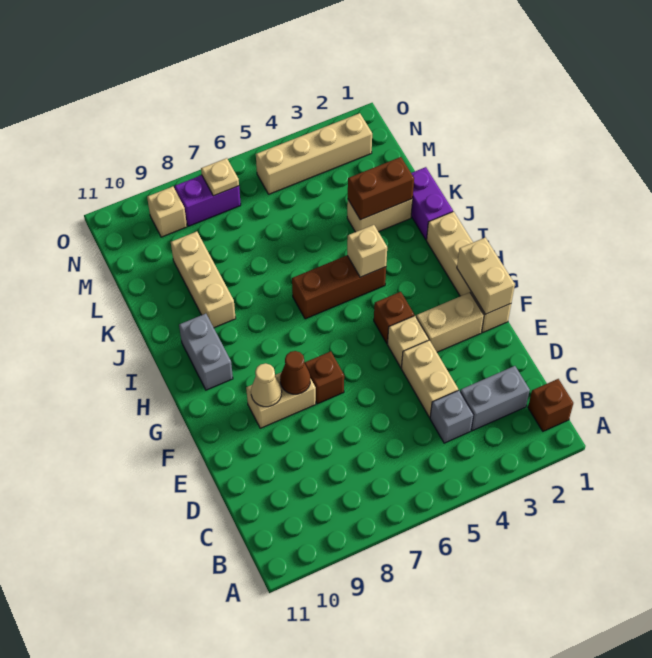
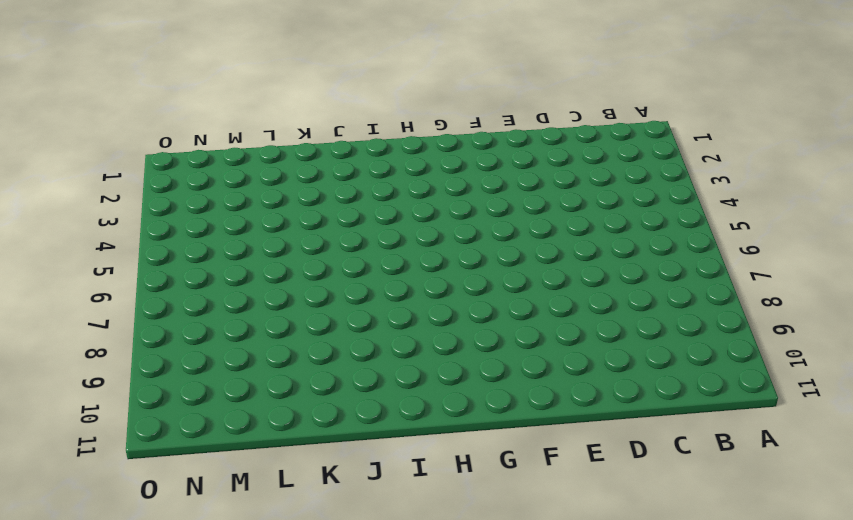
none -> brown brick B1 level 1
none -> grey brick C2:C3 level 1
none -> grey brick C4 level 1

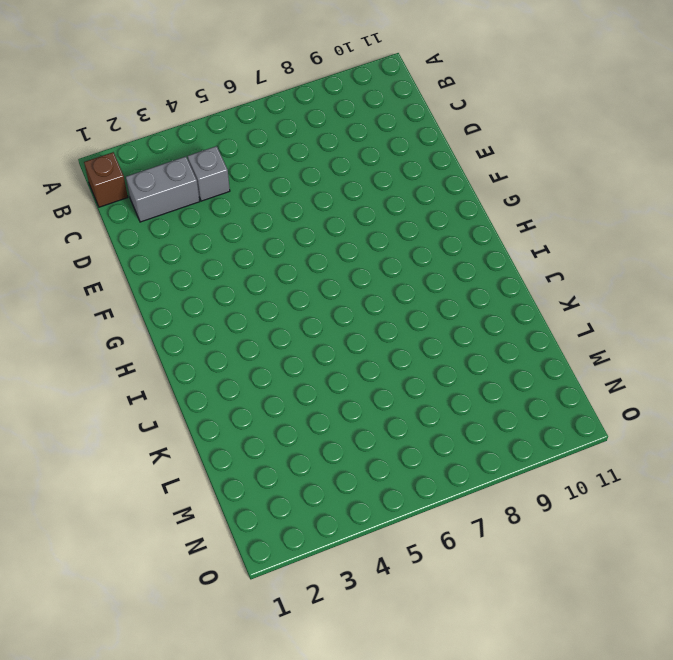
none -> tan brick D4:E4 level 1
none -> tan brick F1:I1 level 1
none -> tan brick F2:F3 level 1

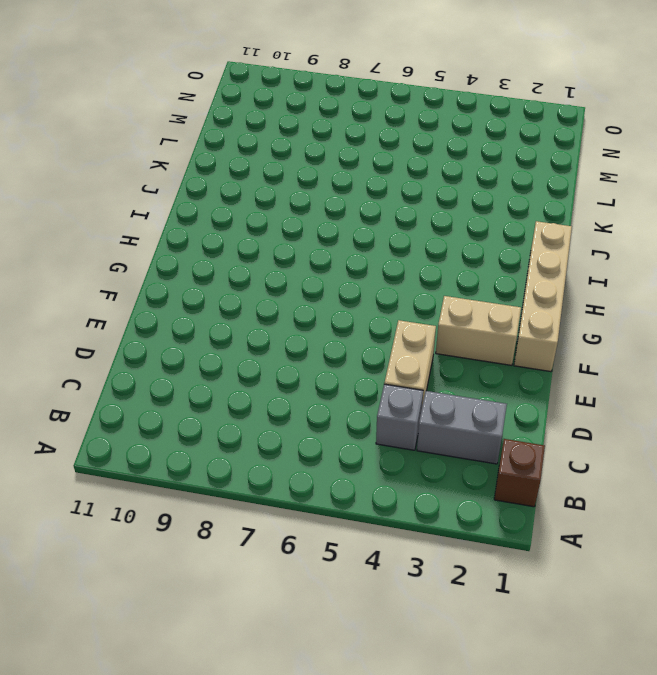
none -> tan brick F4 level 1
none -> brown brick F7 level 1
none -> tan brick F8:F9 level 1

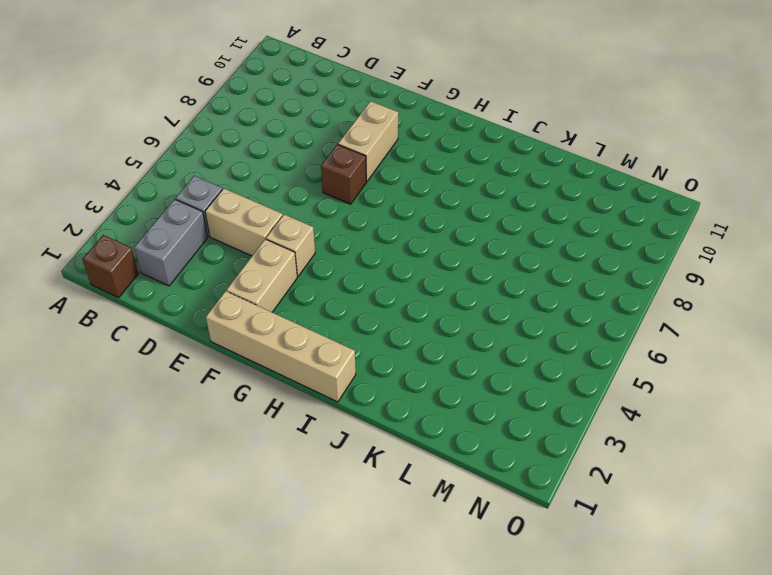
none -> brown brick G4 level 1
none -> grey brick H10:I10 level 1
none -> brown brick I4:I6 level 1

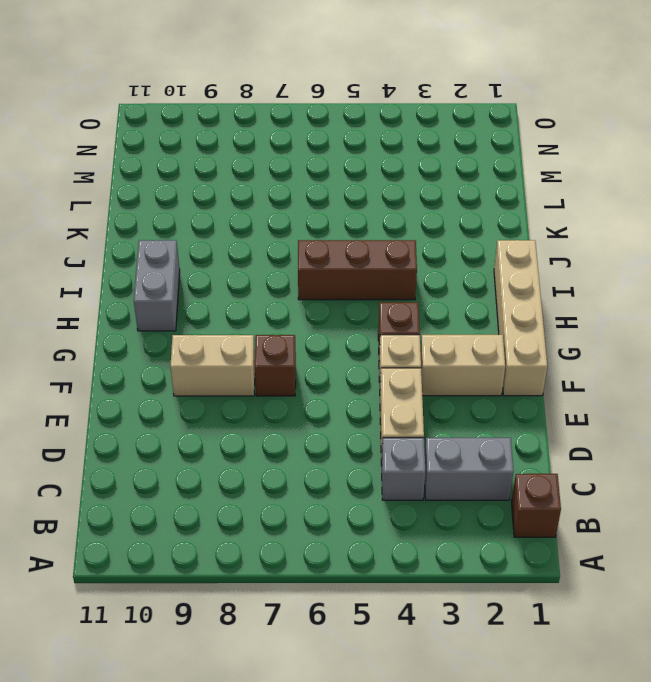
none -> purple brick J1:K1 level 1
none -> tan brick J9:L9 level 1
none -> tan brick K2:K3 level 1

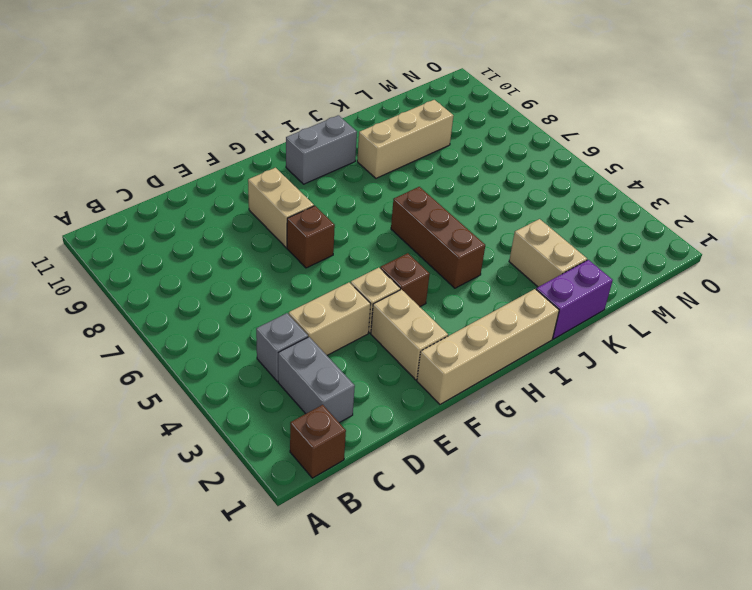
none -> tan brick N2:N5 level 1
none -> purple brick N7:N8 level 1
none -> tan brick N9 level 1

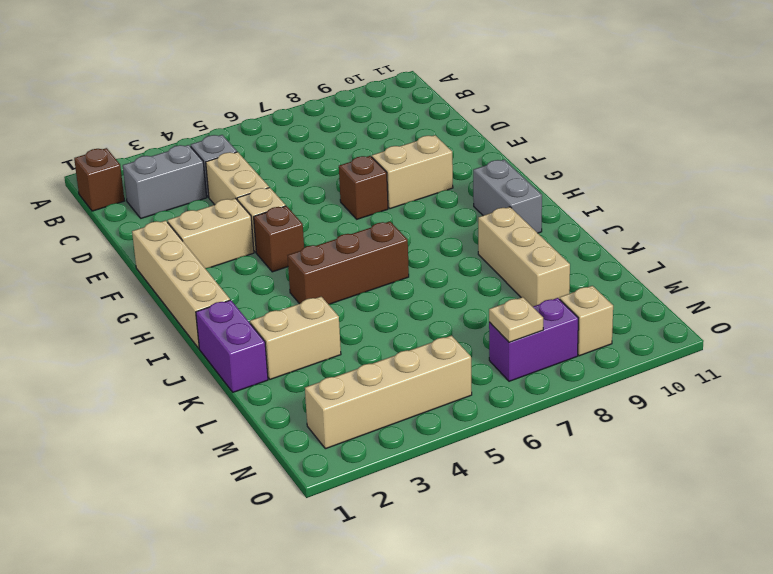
none -> tan brick F1:G1 level 2
none -> brown cone F8 level 2
none -> tan cone F9 level 2

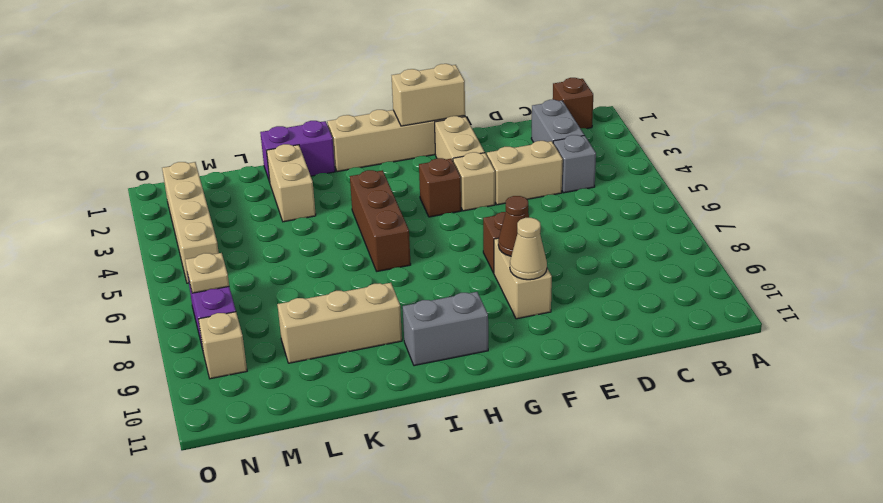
none -> tan brick I4 level 2
none -> brown brick K2:K3 level 2

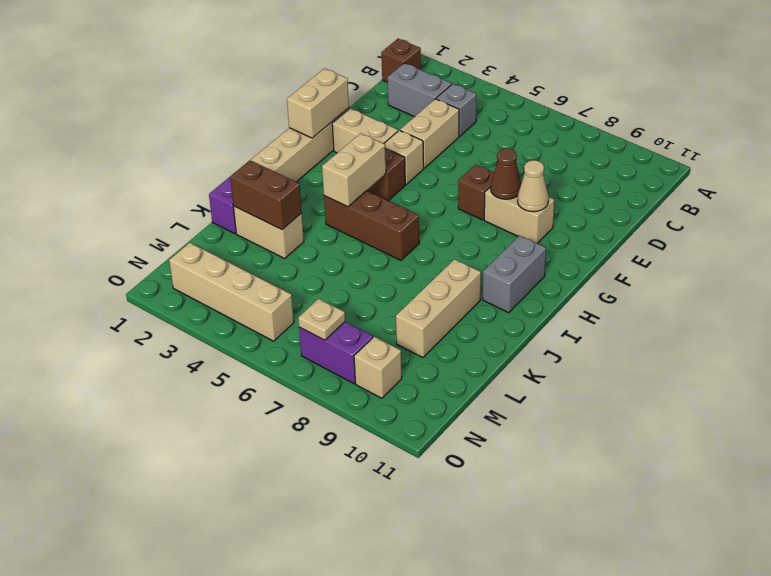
tan brick H4:I4 level 2 -> tan brick I4 level 2

